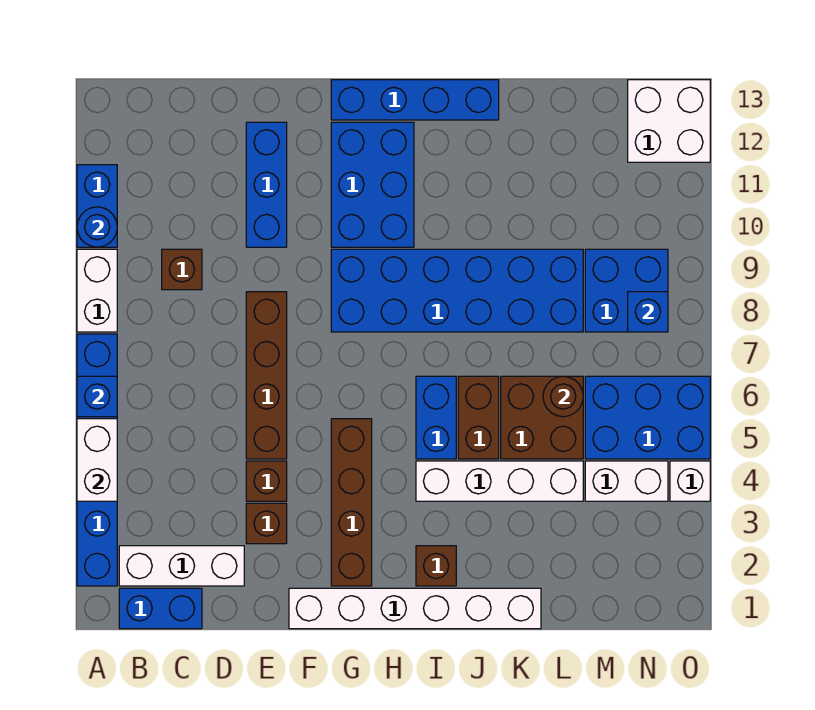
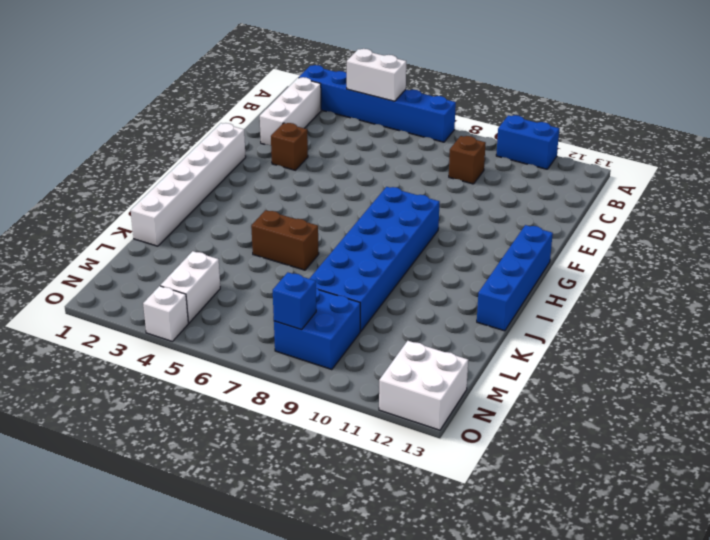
none -> white brick A8:A9 level 1
none -> blue brick B1:C1 level 1
none -> brown brick E4 level 1
none -> brown brick E5:E8 level 1

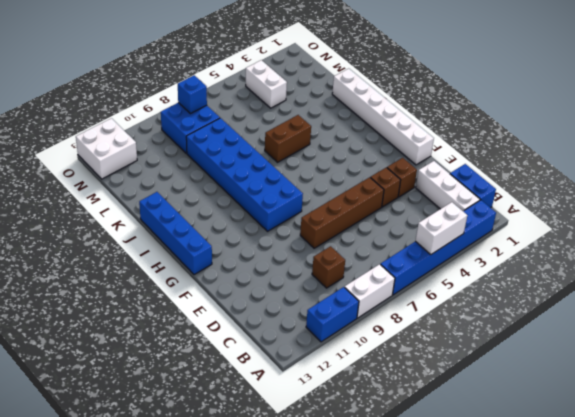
none -> blue brick E10:E12 level 1
none -> brown brick G2:G5 level 1
none -> blue brick G10:H12 level 1
none -> brown brick I2 level 1

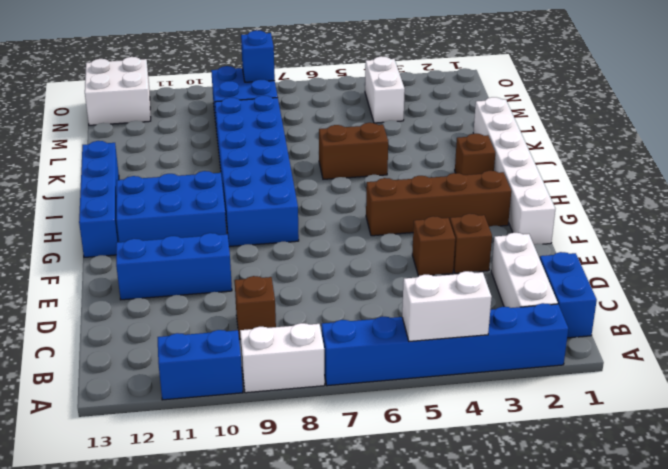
none -> brown brick E5:E8 level 1
none -> white brick I4:L4 level 1
none -> blue brick I5:I6 level 1
none -> brown brick K5:L6 level 1

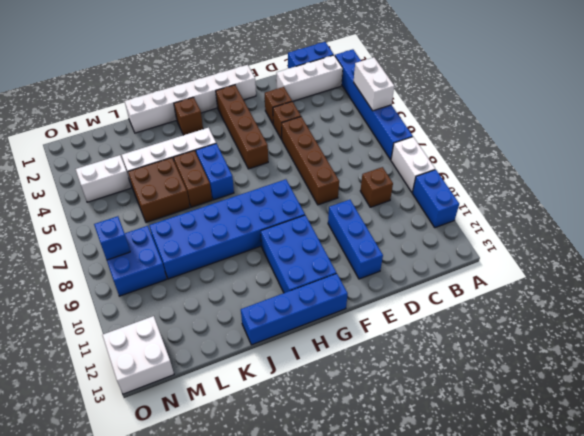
none -> blue brick M5:O6 level 1
none -> white brick O4 level 1
none -> blue brick A6 level 2
none -> blue round brick A10 level 2

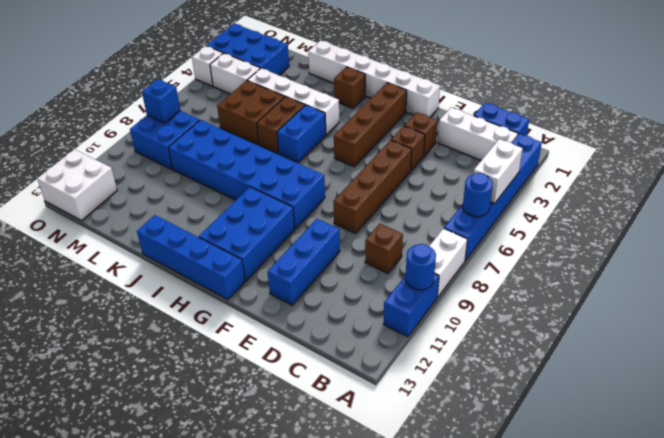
blue round brick A6 level 2 -> blue brick A6 level 2
blue brick M2:O3 level 1 -> blue brick M5:O6 level 1
none -> brown round brick L6 level 2

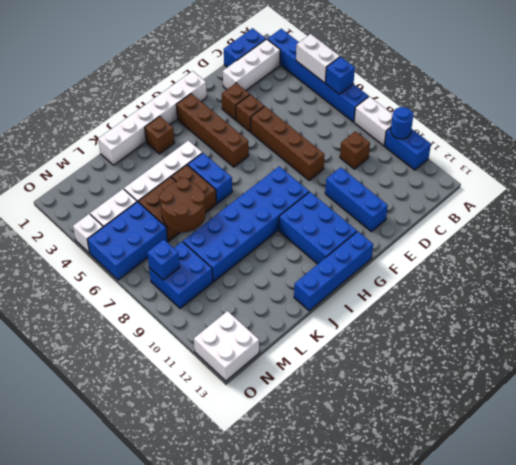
brown round brick K6:L7 level 2 -> brown round brick L6 level 2

